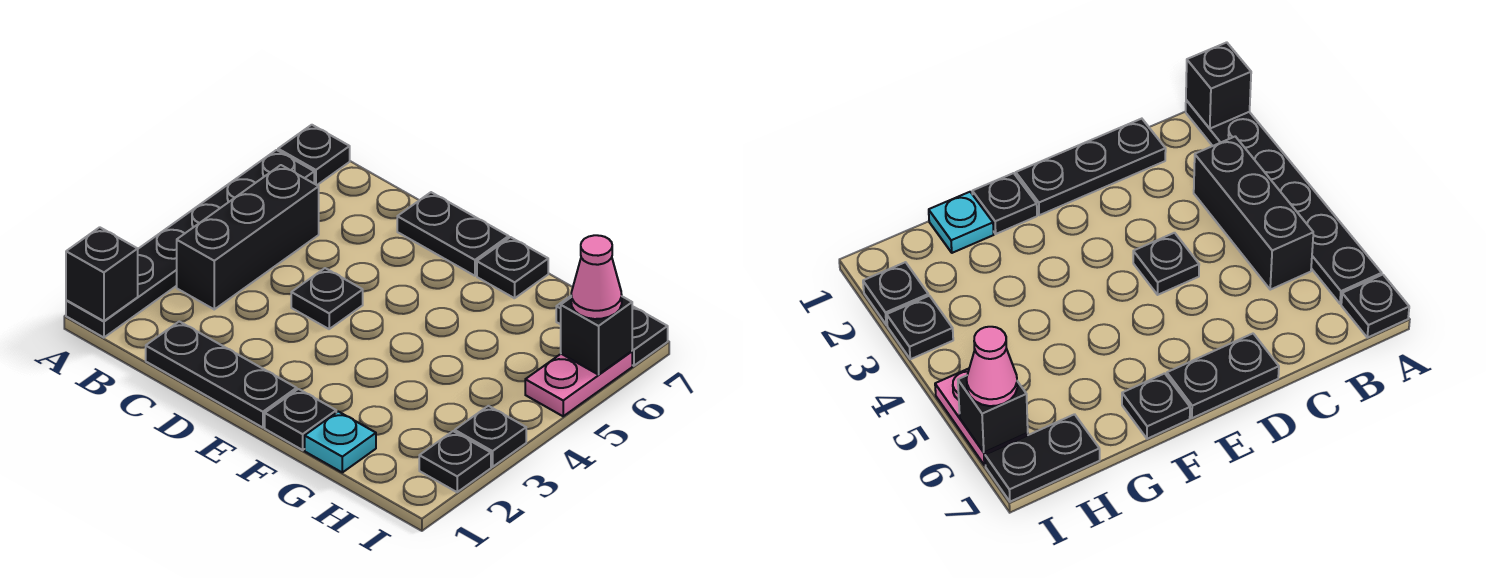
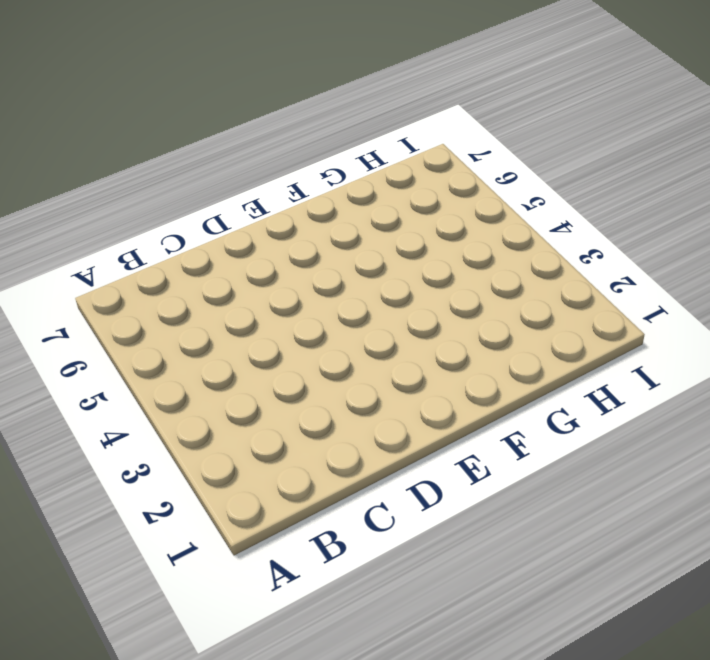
none -> black plate A1:A6 level 1
none -> black plate A7 level 1
none -> black brick B3:B5 level 1

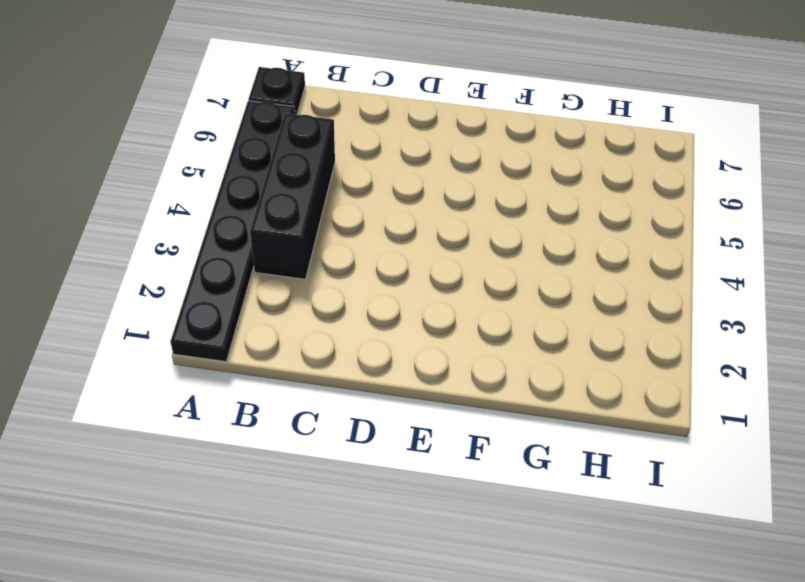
none -> black plate C1:E1 level 1
none -> black plate D4 level 1
none -> black plate D7:E7 level 1

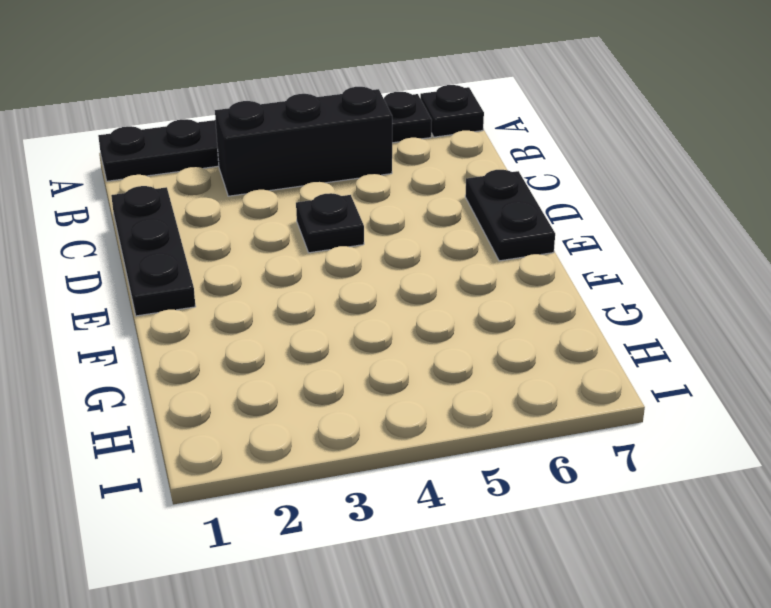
none -> black plate F1 level 1
none -> black plate F7 level 1
none -> cyan plate G1 level 1

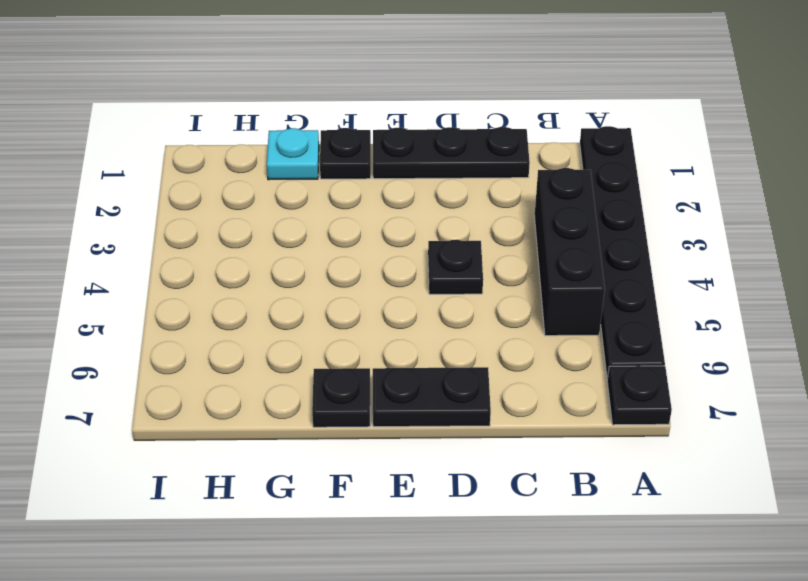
none -> black plate H7:I7 level 1
none -> black plate I2 level 1
none -> black plate I3 level 1

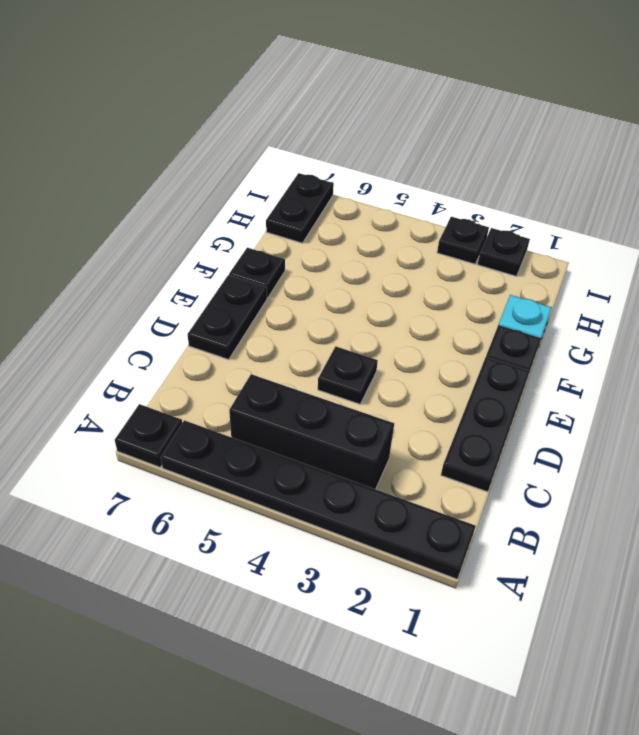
none -> pink plate I5:I6 level 1
none -> black brick A1 level 2
none -> black brick I6 level 2

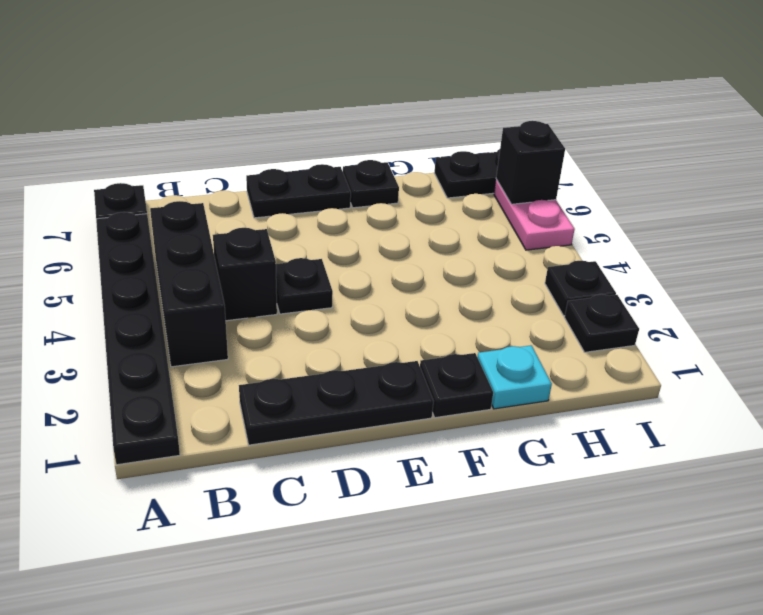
black brick C4 level 1 -> black brick A1 level 2
none -> pink cone I6 level 3

